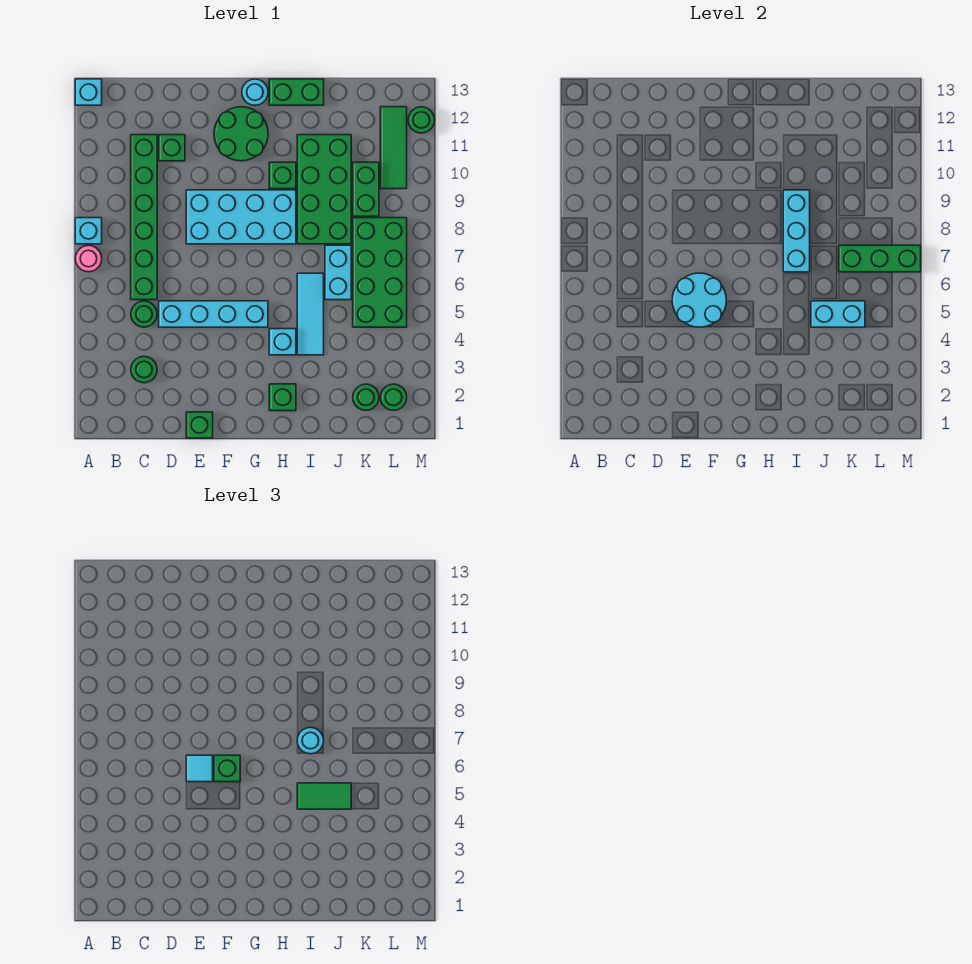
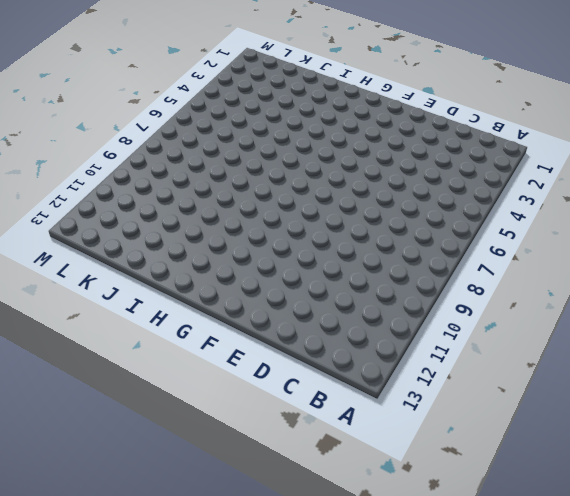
none -> pink round brick A7 level 1
none -> cyan brick A8 level 1
none -> cyan brick A13 level 1
none -> green round brick C3 level 1

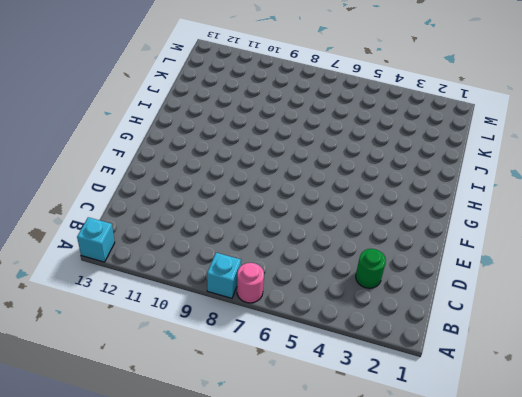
none -> green round brick C5 level 1
none -> green brick C6:C11 level 1
none -> cyan brick D5:G5 level 1
none -> green brick D11 level 1

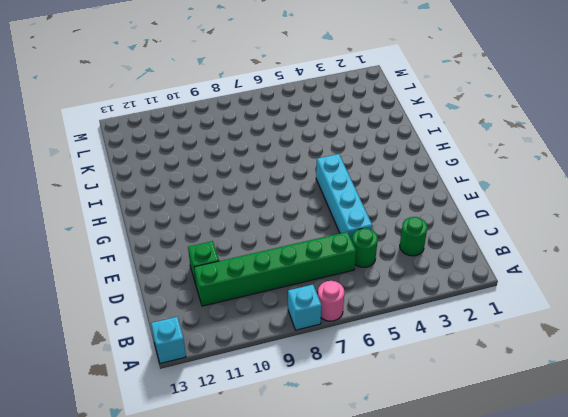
none -> green brick E1 level 1
none -> cyan brick E8:H9 level 1
none -> green round brick F11:G12 level 1
none -> cyan round brick G13 level 1

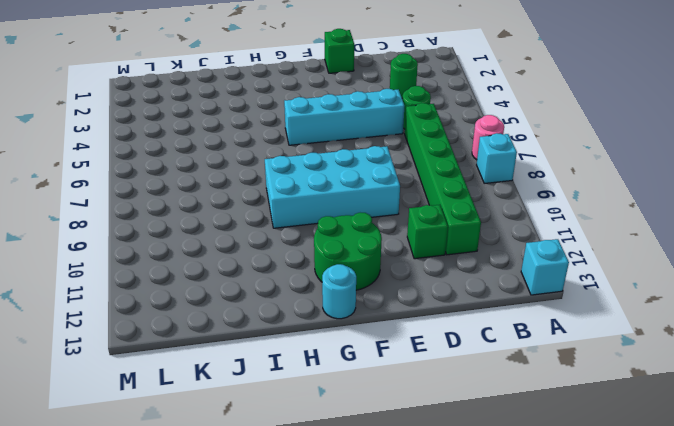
none -> green brick H2 level 1
none -> cyan brick H4 level 1
none -> green brick H10 level 1
none -> green brick H13:I13 level 1

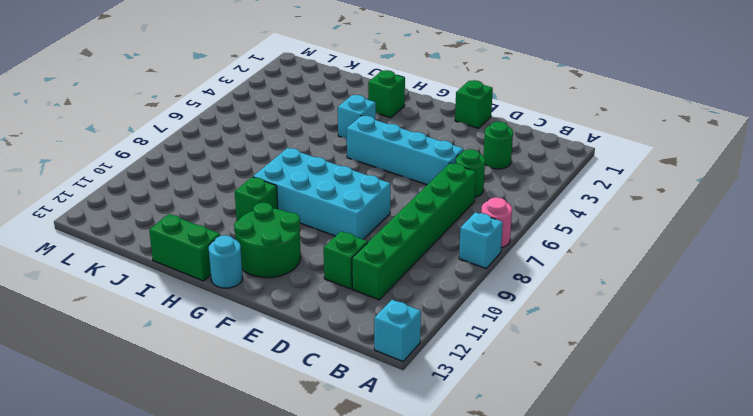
none -> cyan tile I4:I6 level 1
none -> green brick I8:J11 level 1
none -> cyan brick J6:J7 level 1
none -> green round brick K2 level 1

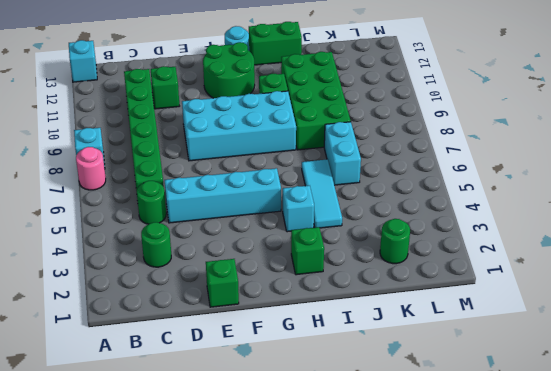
none -> green brick K5:L8 level 1
none -> green brick K9:K10 level 1
none -> green round brick L2 level 1
none -> green tile L10:L12 level 1

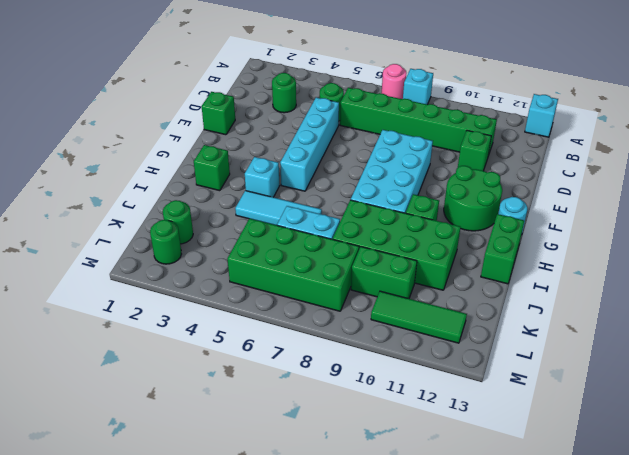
none -> green round brick M12 level 1
none -> cyan round brick E5:F6 level 2
none -> cyan brick I7:I9 level 2
none -> cyan brick J5:K5 level 2

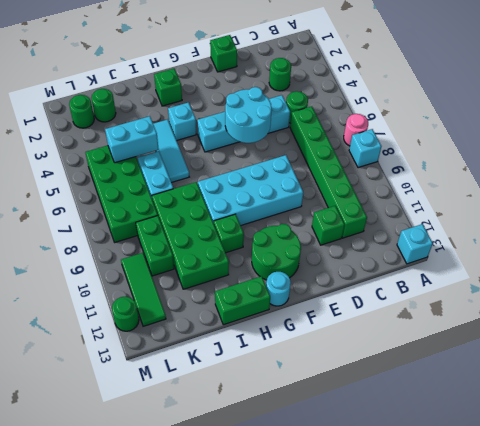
none -> cyan brick I7:I9 level 2
none -> green brick K7:M7 level 2
none -> cyan tile E6 level 3
none -> green brick F6 level 3

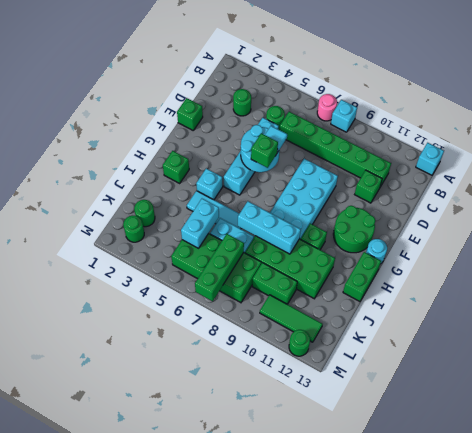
none -> green tile I5:J5 level 3
none -> cyan round brick I7 level 3

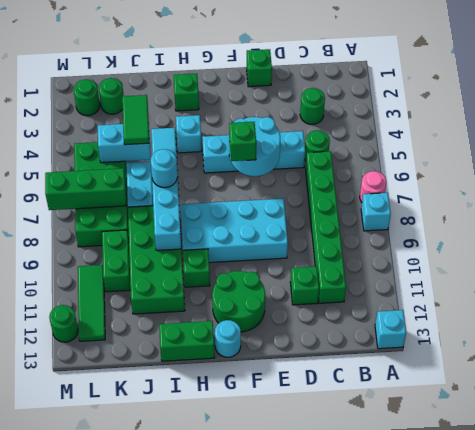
green tile J4:J5 level 3 -> green tile I5:J5 level 3
none -> cyan tile E6 level 3

